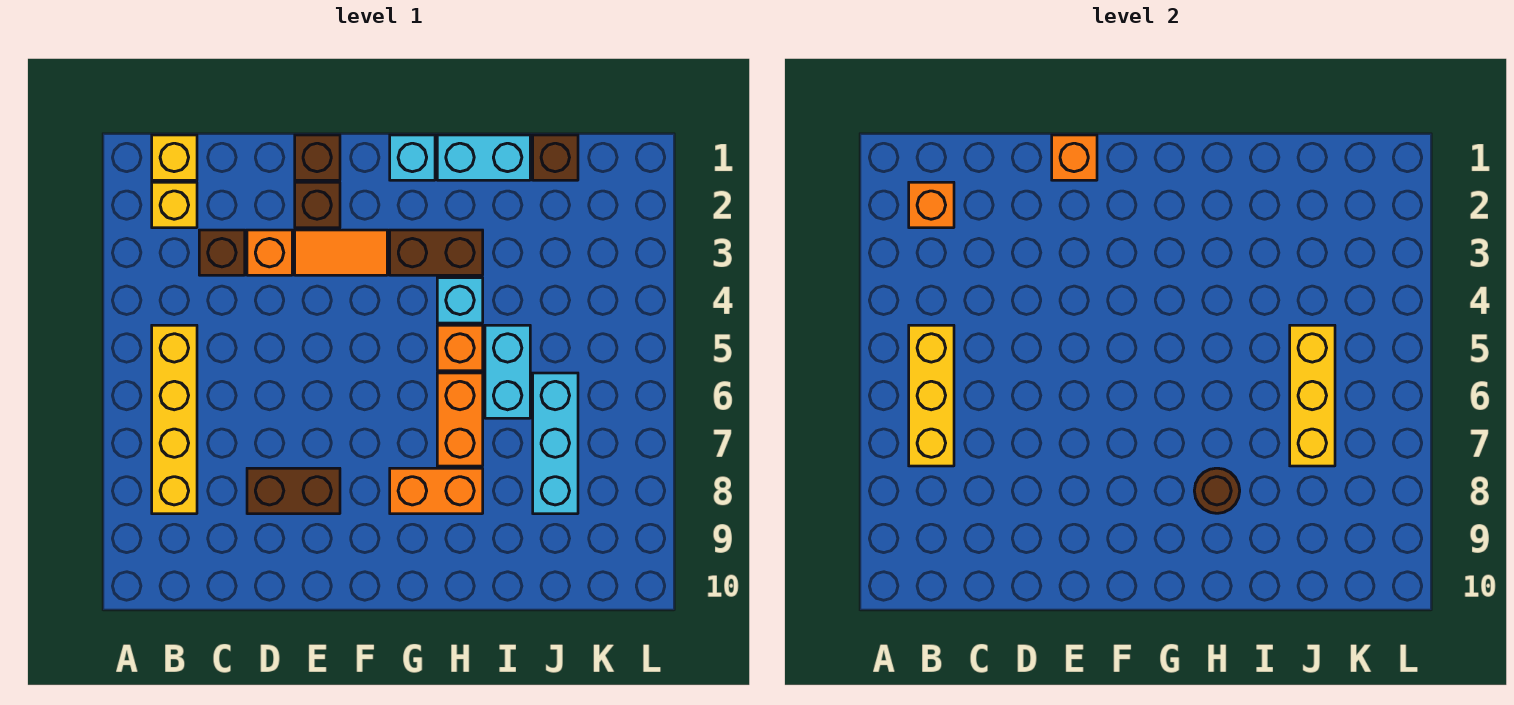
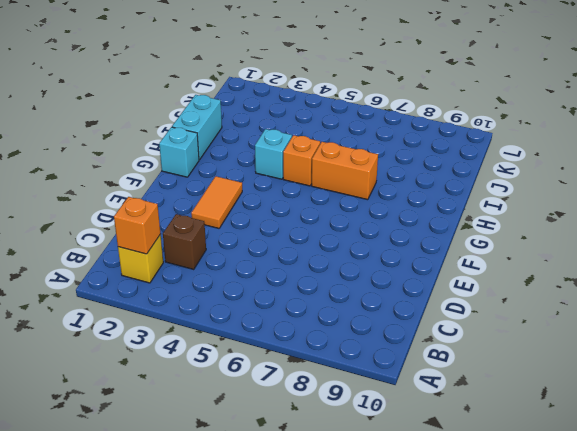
none -> yellow brick B1 level 1
none -> yellow brick B5:B8 level 1
none -> orange brick D3 level 1

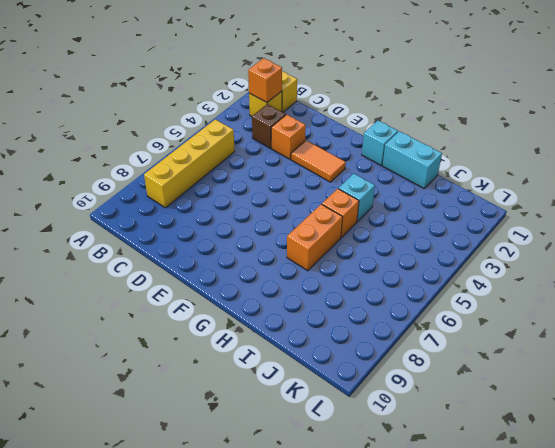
none -> brown brick D8:E8 level 1
none -> brown brick E1 level 1
none -> brown brick E2 level 1

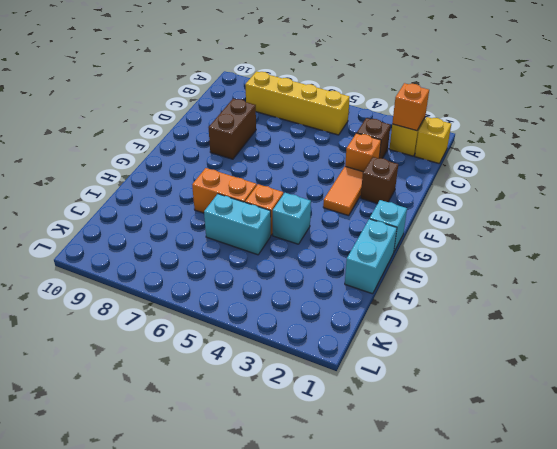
none -> brown brick E1 level 1
none -> brown brick G3:H3 level 1
none -> orange brick G8:H8 level 1

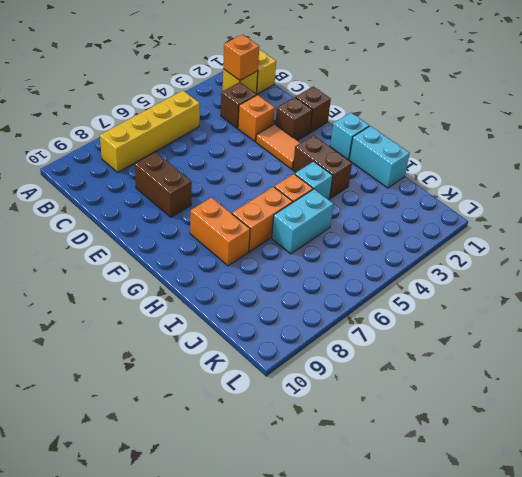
none -> brown brick J1 level 1
none -> cyan brick J6:J8 level 1
none -> yellow brick B5:B7 level 2

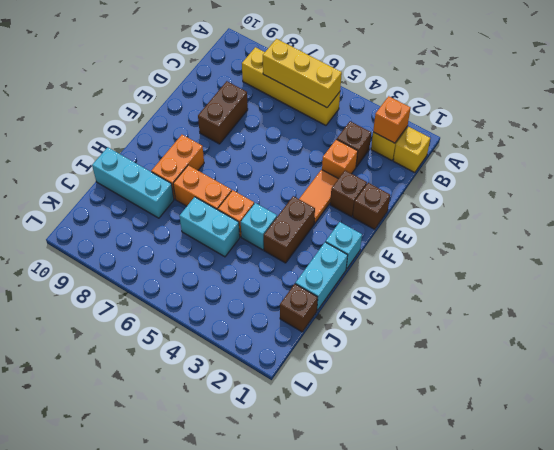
cyan brick I8:I10 level 1 -> cyan brick J6:J8 level 1
none -> orange brick E1 level 2
none -> brown round brick H8 level 2
none -> yellow brick J5:J7 level 2

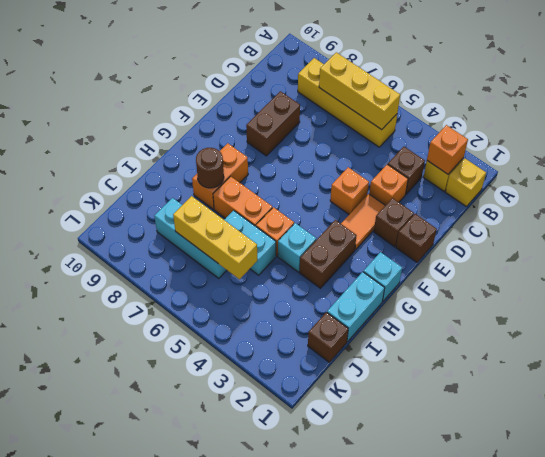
orange brick E4 level 1 -> orange brick E1 level 2

